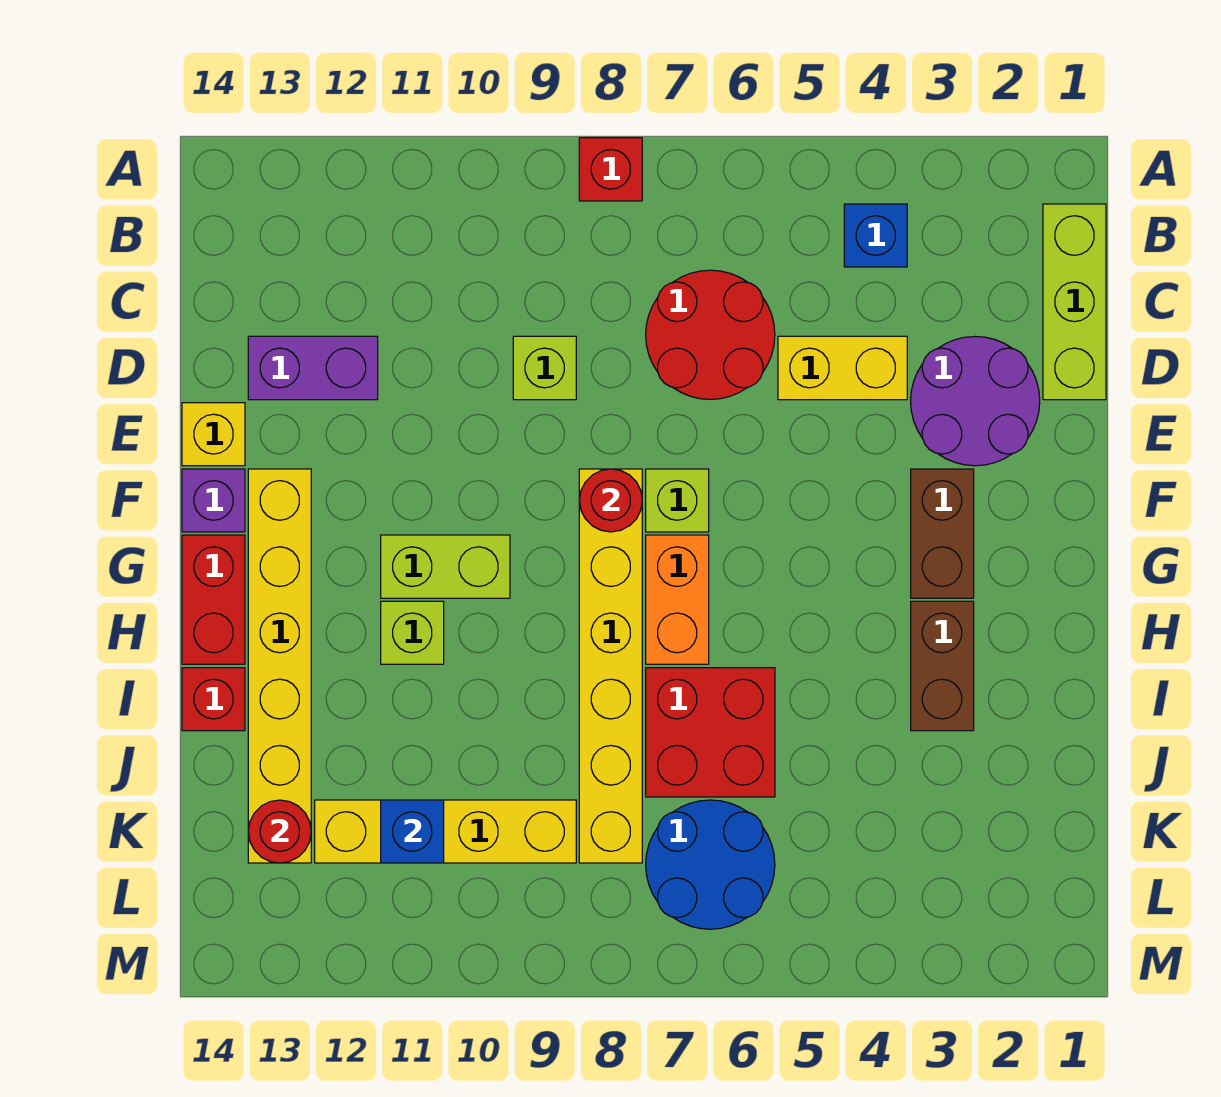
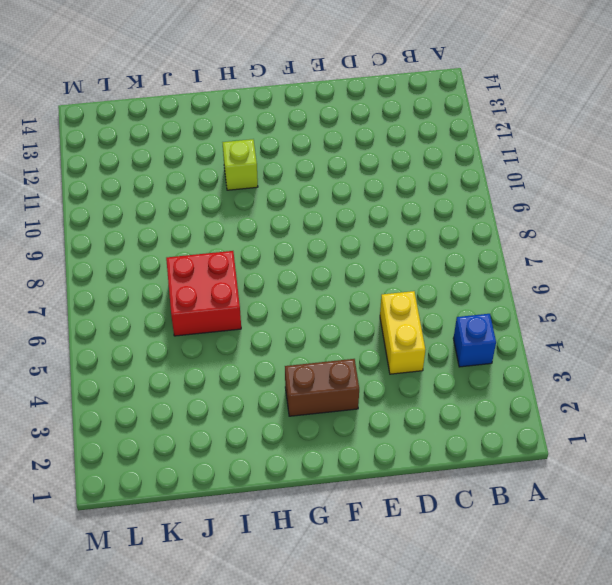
none -> red brick A8 level 1
none -> lime brick B1:D1 level 1
none -> red round brick C6:D7 level 1

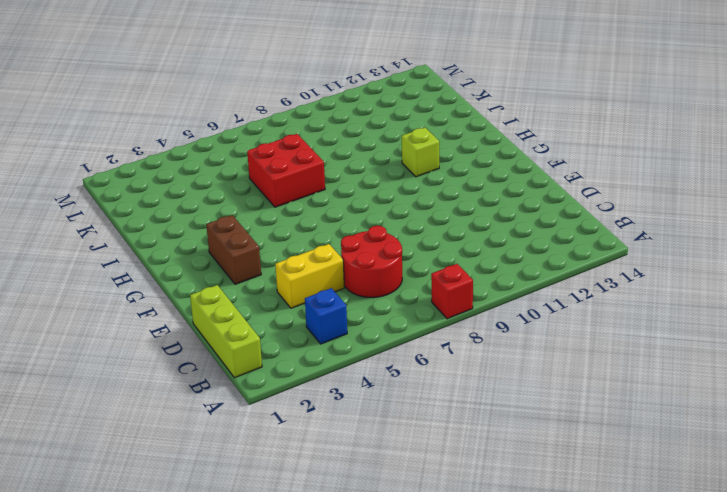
none -> purple round brick D2:E3 level 1
none -> lime brick D9 level 1
none -> purple brick D12:D13 level 1

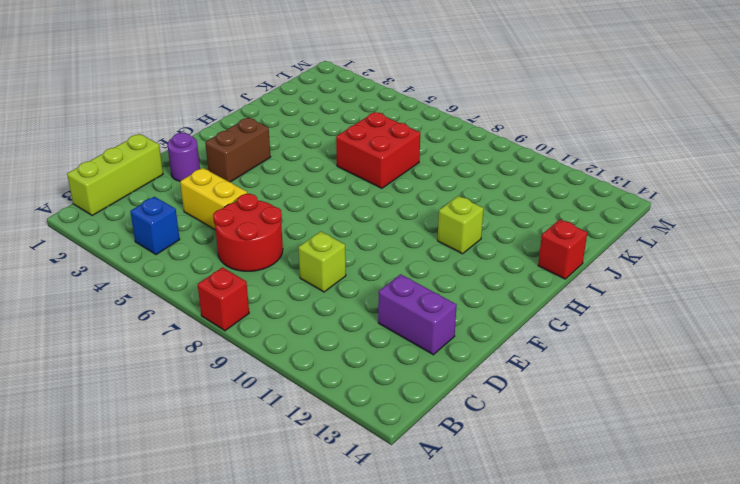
purple round brick E2 level 1 -> purple round brick D2:E3 level 1
none -> yellow brick E14 level 1
none -> lime brick F7 level 1
none -> yellow brick F8:K8 level 1

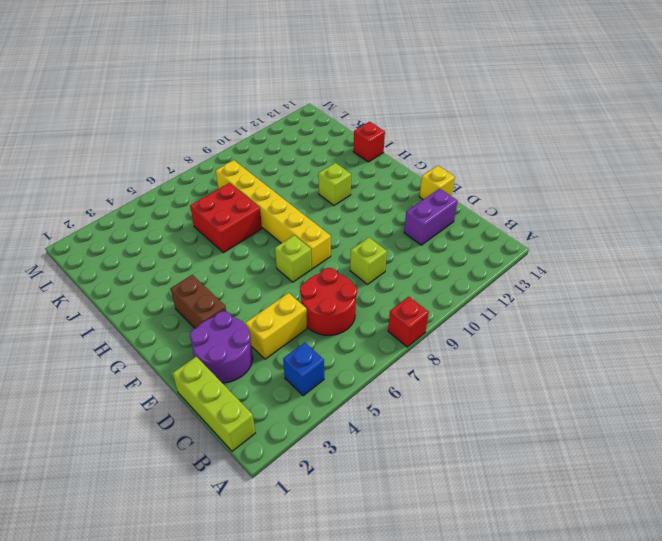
none -> yellow brick F13:K13 level 1
none -> purple brick F14 level 1
none -> orange brick G7:H7 level 1

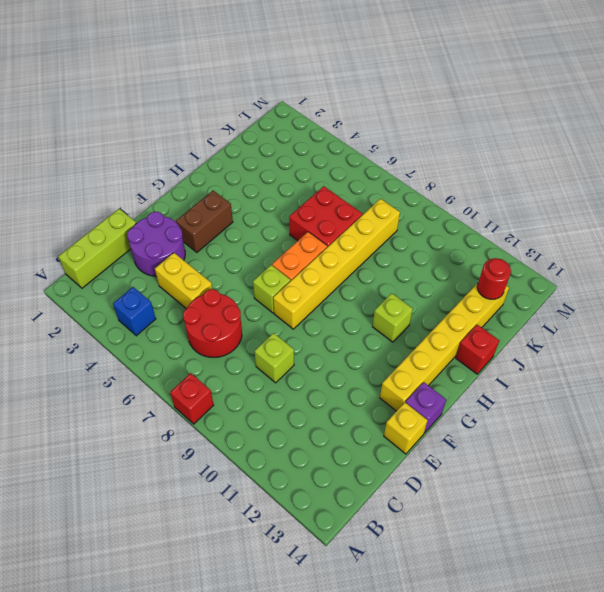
none -> purple brick D12:D13 level 1
none -> lime brick G10:G11 level 1
none -> red brick G14:H14 level 1

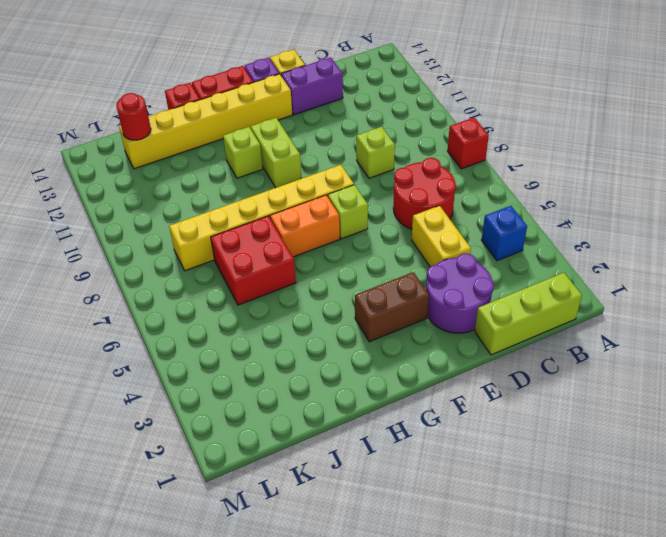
purple brick D13:E13 level 1 -> purple brick D12:D13 level 1
none -> brown brick H3:I3 level 1
none -> blue round brick K6:L7 level 1
none -> yellow brick K9:K12 level 1

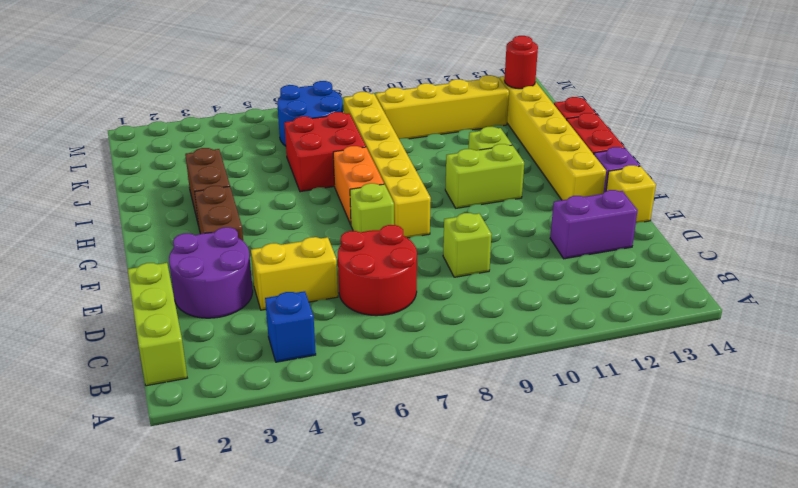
none -> red brick A8 level 1
none -> red round brick F8 level 2
none -> blue brick K11 level 2

